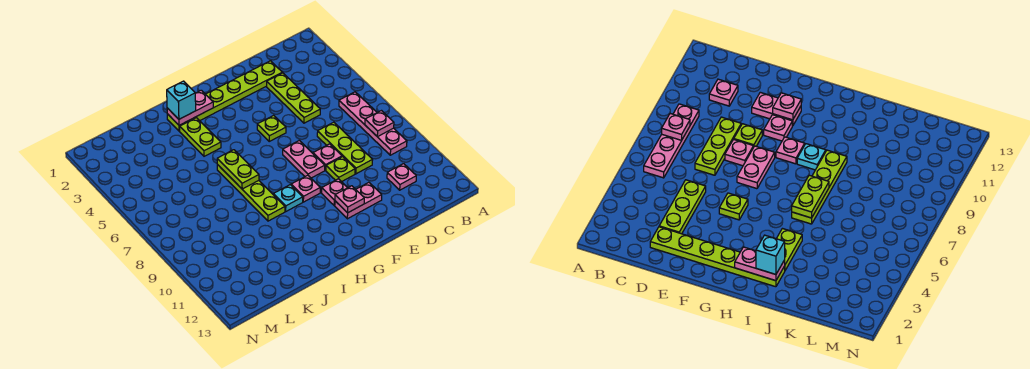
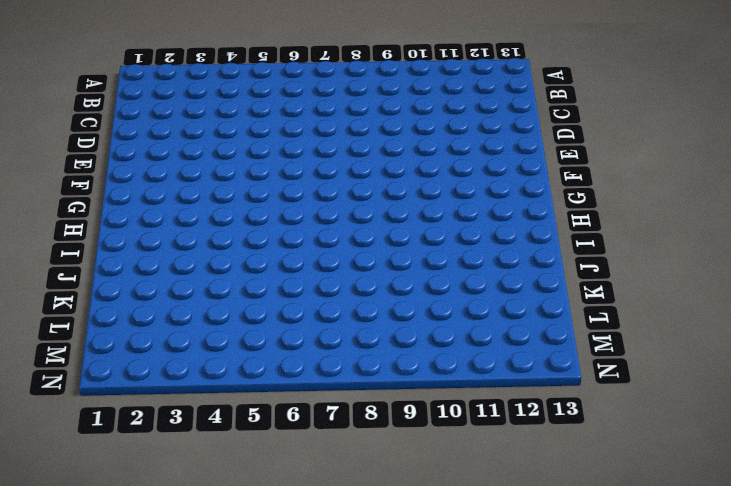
none -> pink plate B6:B9 level 1
none -> pink plate C11 level 1
none -> lime plate D2:I2 level 1

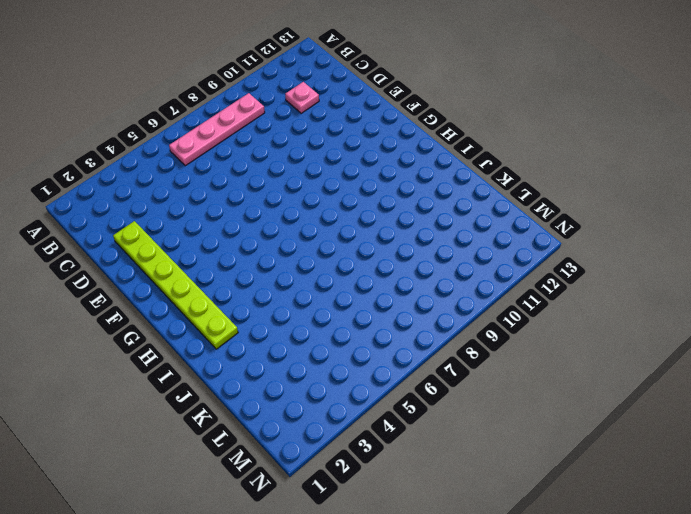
none -> lime plate D3:D5 level 1
none -> lime plate D7:D9 level 1
none -> pink plate E8 level 1

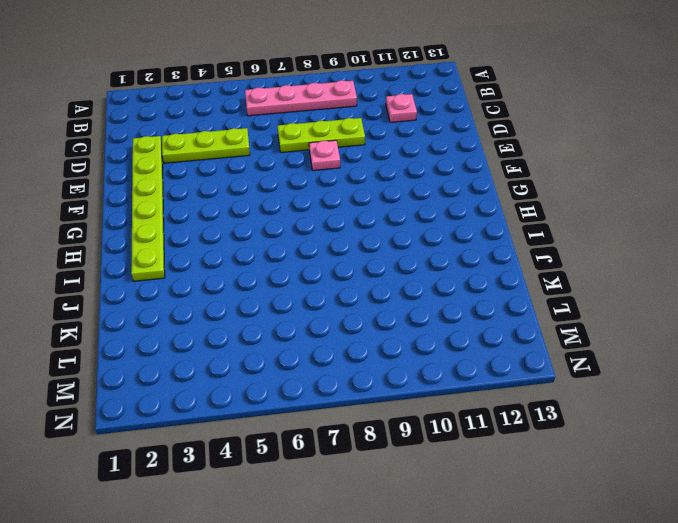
none -> lime plate E9 level 1
none -> pink plate E11:F11 level 1
none -> lime plate F5 level 1

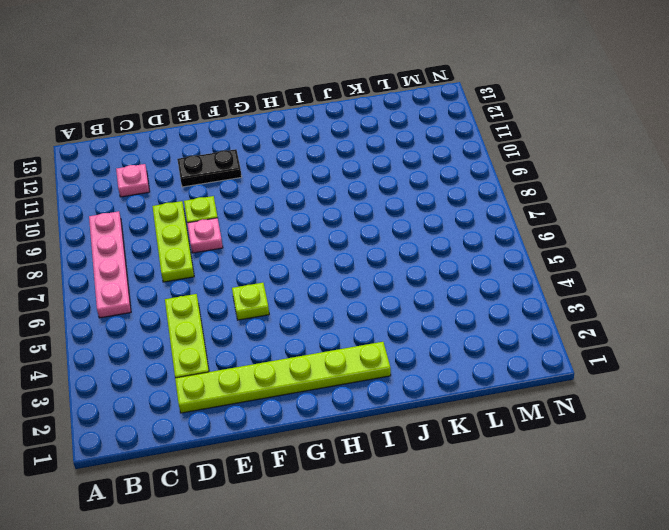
black plate E11:F11 level 1 -> pink plate E11:F11 level 1
none -> pink plate F7:F8 level 1
none -> pink plate F10 level 1
none -> pink plate G9 level 1

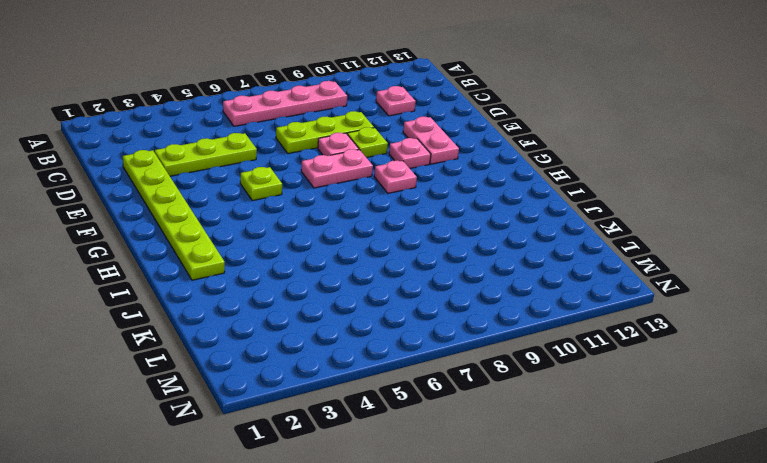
none -> cyan plate H9 level 1
none -> lime plate I3:I4 level 1
none -> lime plate I6:I9 level 1

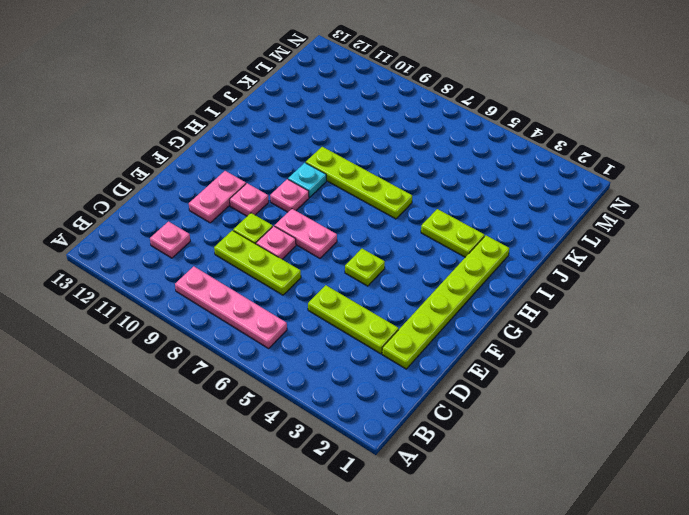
none -> pink plate B8 level 2
none -> pink plate F11 level 2
none -> pink plate H2:I2 level 2

